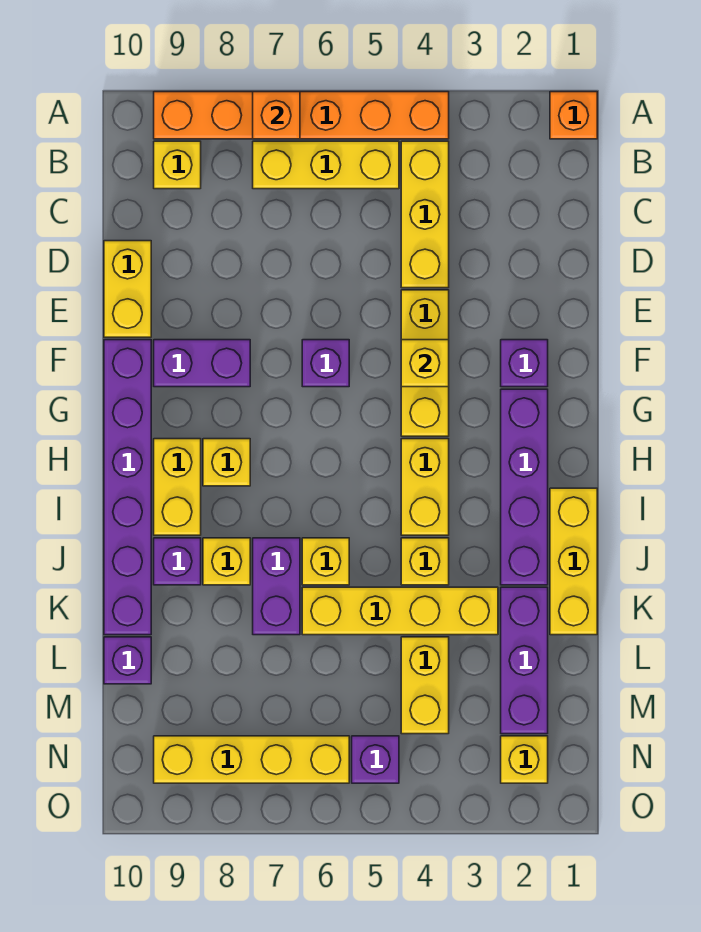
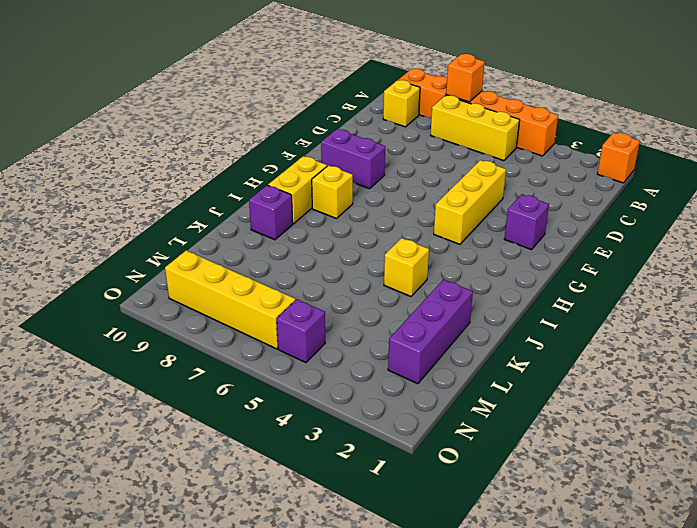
none -> yellow brick B4:D4 level 1
none -> yellow brick D10:E10 level 1
none -> purple brick F6 level 1
none -> purple brick F10:K10 level 1

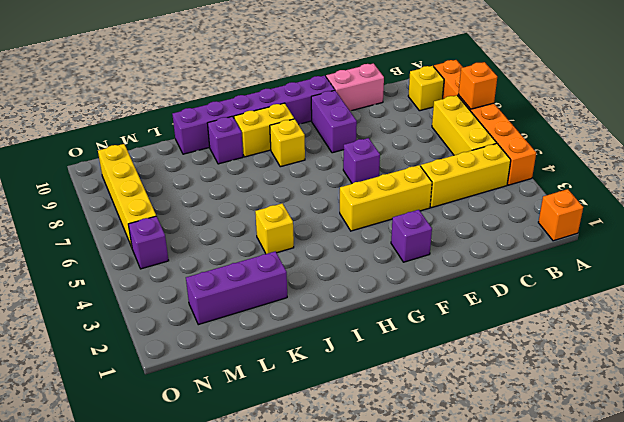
pink brick D10:E10 level 1 -> yellow brick D10:E10 level 1
none -> purple brick G2:J2 level 1
none -> yellow brick H4:I4 level 1
none -> yellow brick I1:K1 level 1
none -> yellow brick J6 level 1

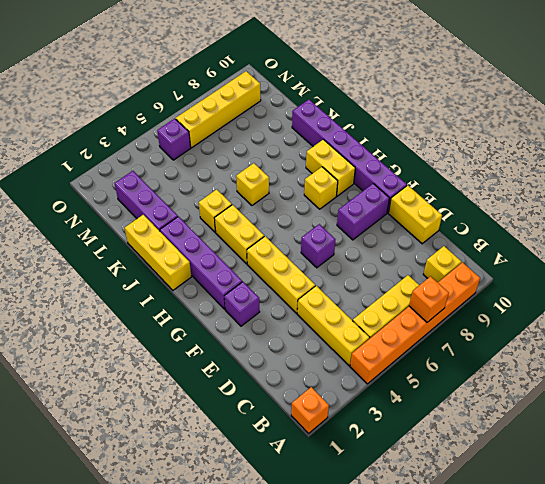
none -> purple brick J7:K7 level 1
none -> yellow brick J8 level 1
none -> purple brick J9 level 1
none -> yellow brick K3:K6 level 1

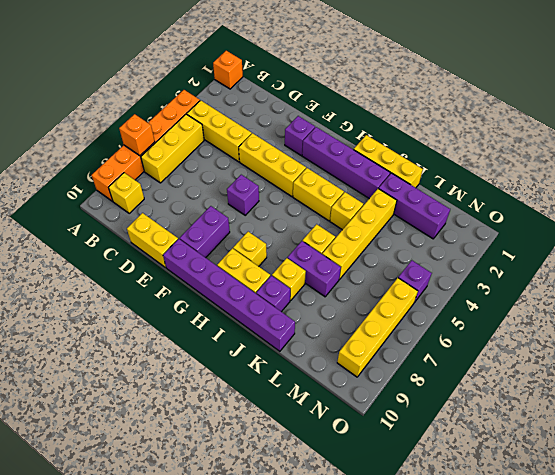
none -> yellow brick L4:M4 level 1
none -> purple brick L10 level 1
none -> yellow brick N2 level 1
none -> yellow brick F4 level 2

